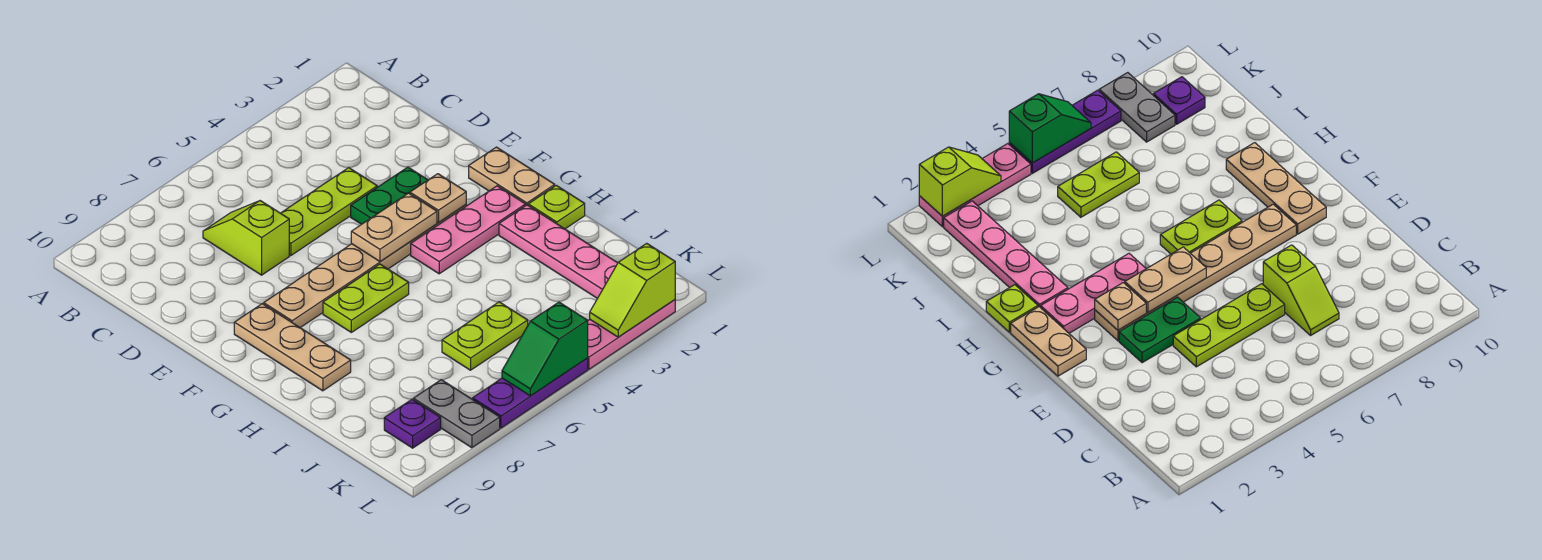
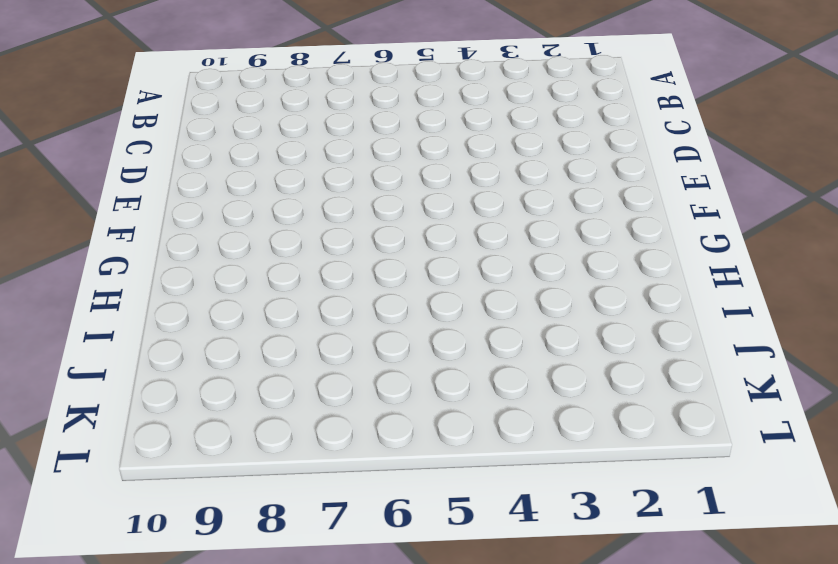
none -> lime slope C7:D7 level 1 top D
none -> lime plate D4:D6 level 1
none -> green plate E3:E4 level 1

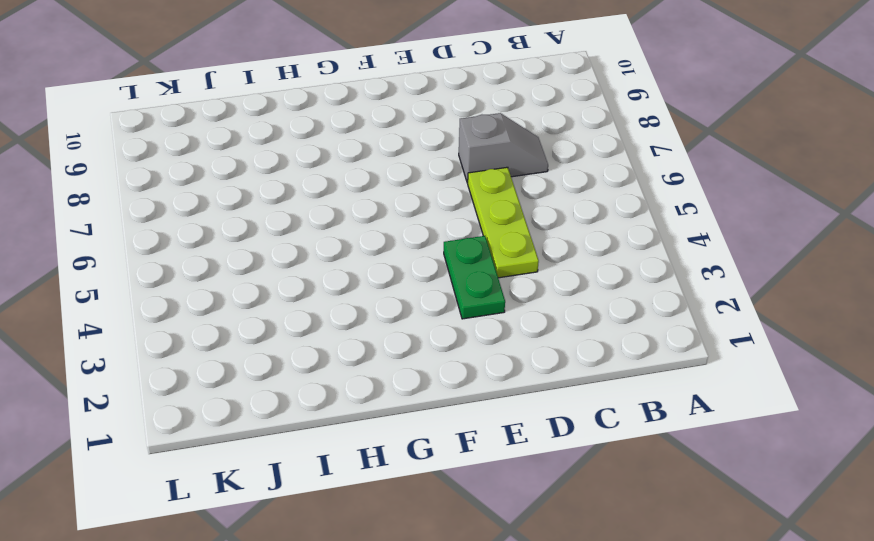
grey slope C7:D7 level 1 top D -> lime slope C7:D7 level 1 top D
none -> tan plate F1:G1 level 1
none -> tan plate F3:F8 level 1
none -> tan plate F9:H9 level 1

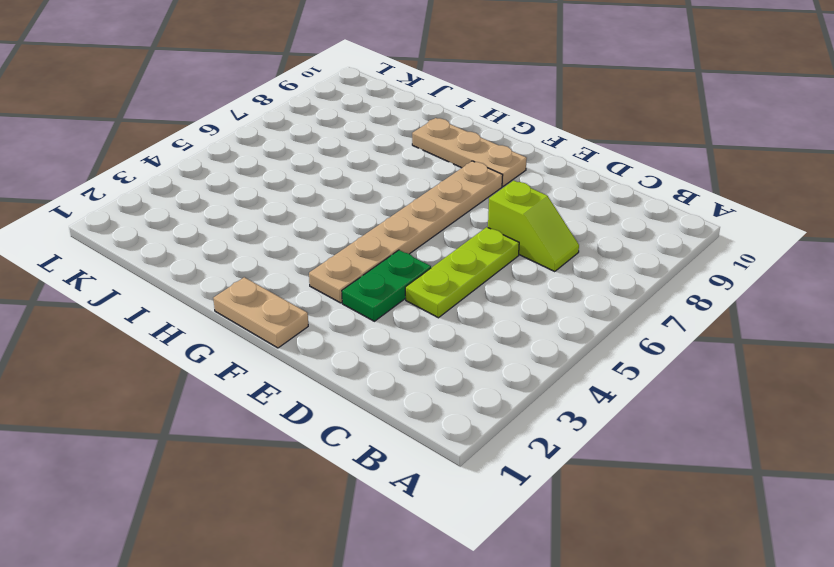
none -> pink plate G2:G4 level 1
none -> lime plate G6:G7 level 1
none -> lime plate H1 level 1

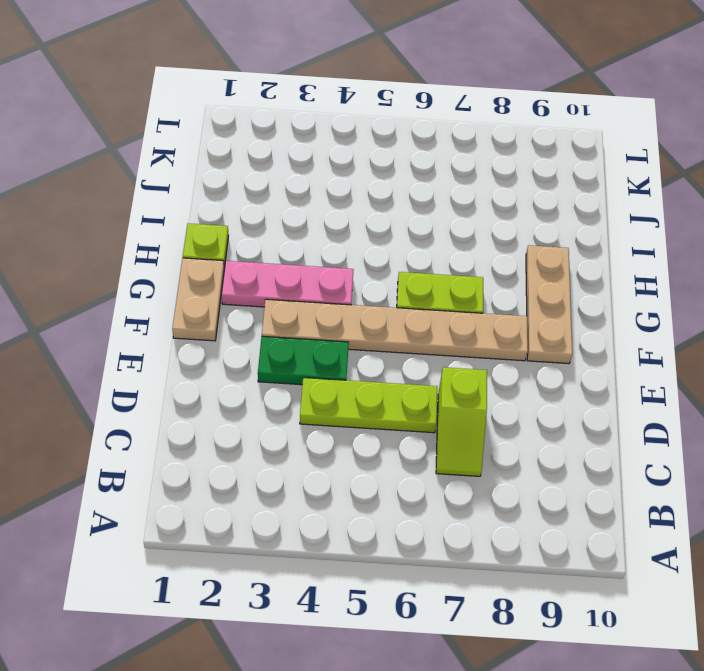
none -> pink plate H2:K2 level 1
none -> lime plate J5:J6 level 1
none -> grey plate K8:L8 level 1

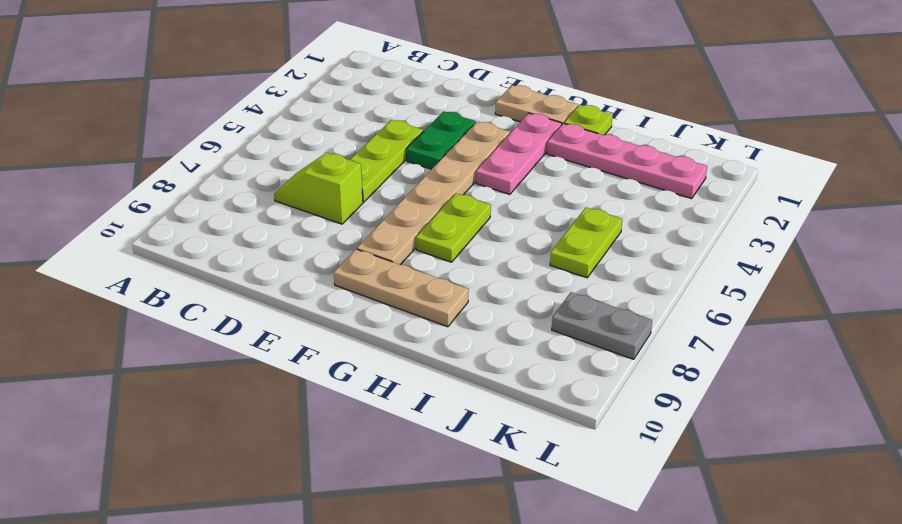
none -> purple plate K9 level 1
none -> pink plate L2:L4 level 1
none -> purple plate L5:L7 level 1

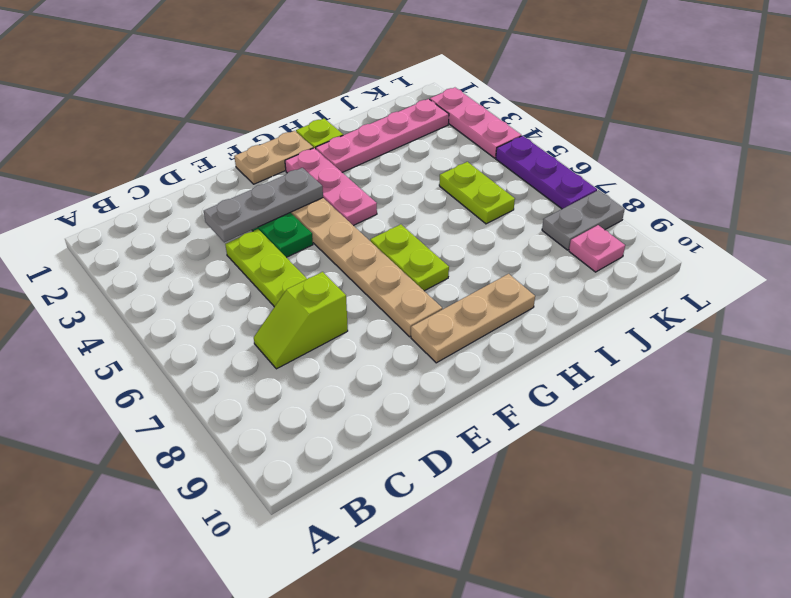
grey plate D3:F3 level 2 -> tan plate F3 level 2
pink plate K9 level 1 -> purple plate K9 level 1
none -> tan plate F4:F5 level 2
none -> lime slope L2:L3 level 2 top 2
none -> green slope L5:L6 level 2 top 5

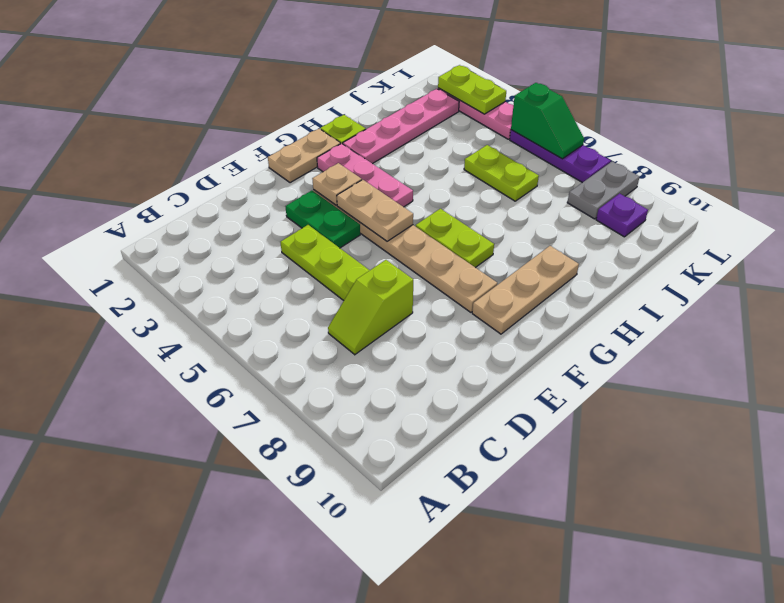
lime plate L2:L3 level 2 -> lime slope L2:L3 level 2 top 2

